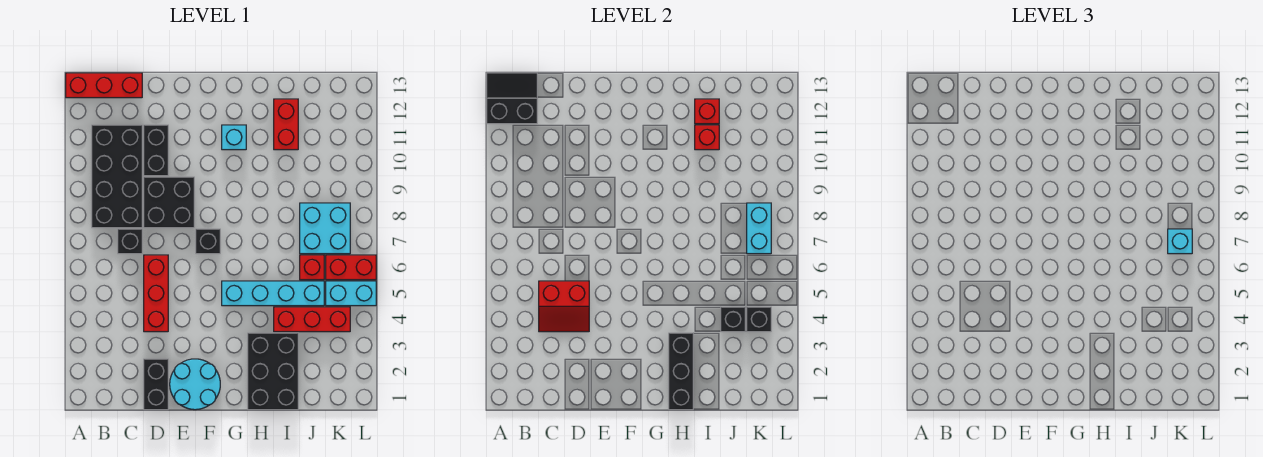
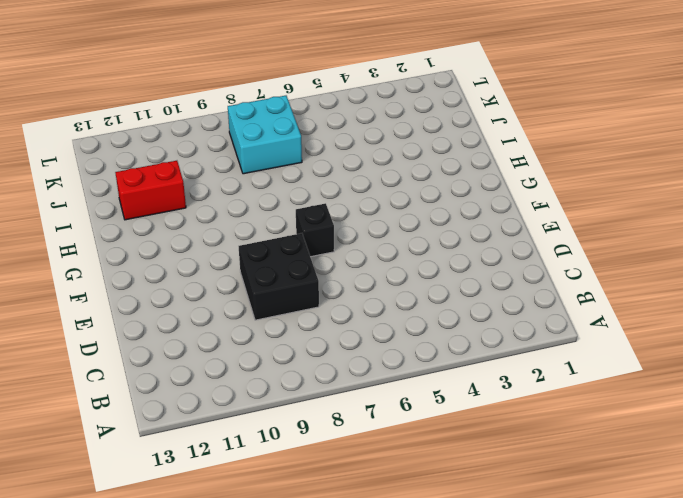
none -> red brick A13:C13 level 1
none -> black brick B8:C11 level 1
none -> black brick C7 level 1

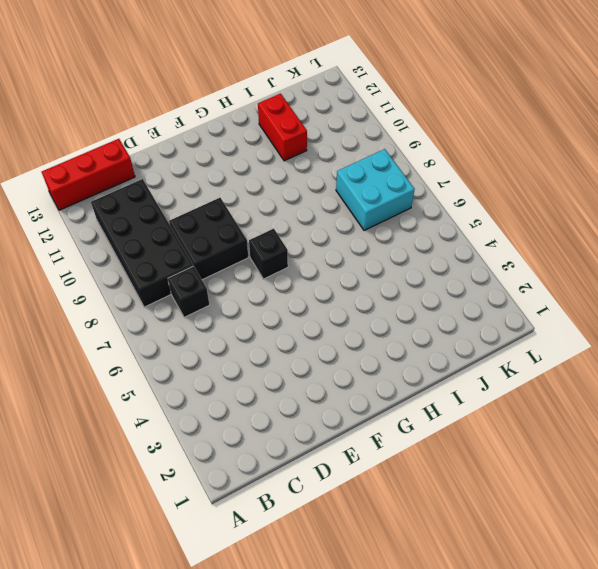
none -> black brick D1:D2 level 1
none -> red brick D4:D6 level 1
none -> black brick D10:D11 level 1

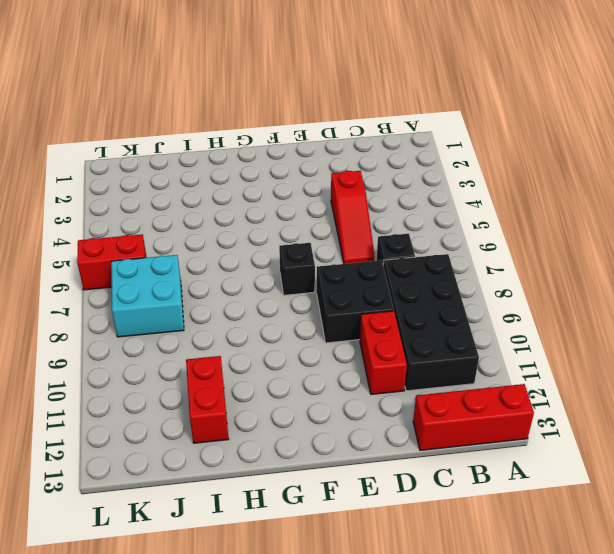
red slope D4:D6 level 1 top 4 -> red brick D4:D6 level 1
red brick D10:D11 level 1 -> black brick D10:D11 level 1
none -> black brick D1:D2 level 1
none -> cyan round brick E1:F2 level 1
none -> cyan brick G5:J5 level 1

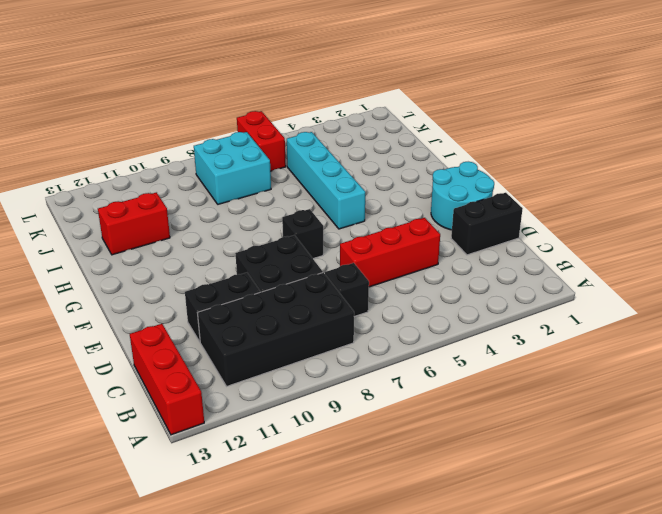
none -> cyan brick G11 level 1
none -> black brick H1:I3 level 1
none -> red brick I4:K4 level 1

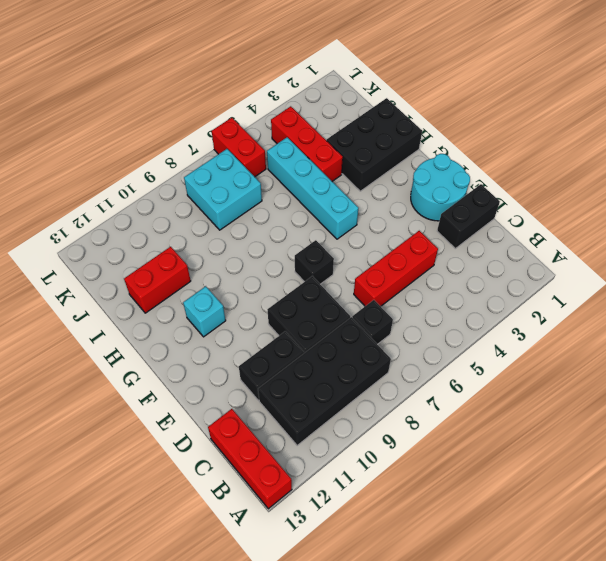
none -> red brick J6 level 1
none -> cyan brick K5:L5 level 1
none -> black slope A12:B13 level 2 top 12

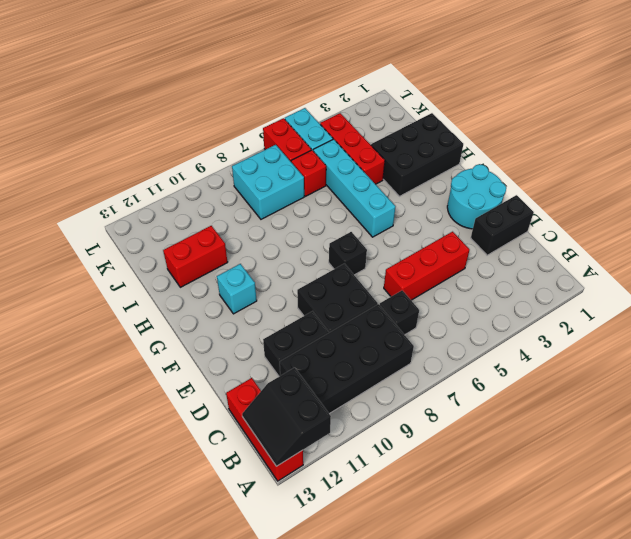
none -> red slope C4:D5 level 2 top 5
none -> black brick H1:H3 level 2
none -> red brick I11 level 2

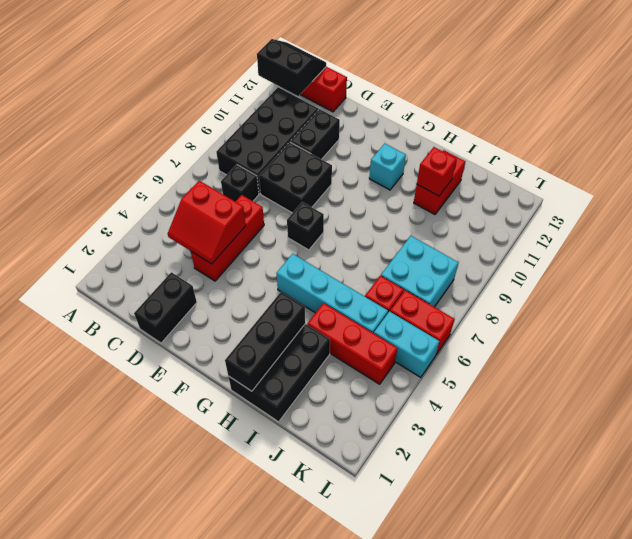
none -> cyan round brick E1:F2 level 1
none -> red brick I12 level 2
none -> black brick J4 level 2

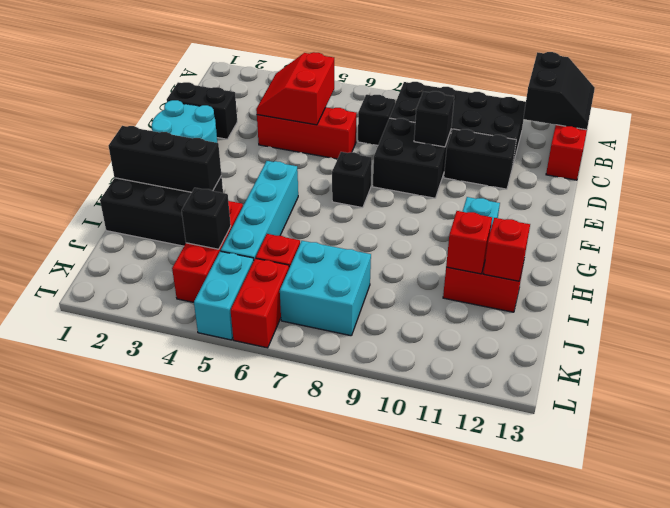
black brick D9 level 2 -> black brick K4 level 2
none -> cyan brick K7:K8 level 2
none -> cyan brick K7 level 3

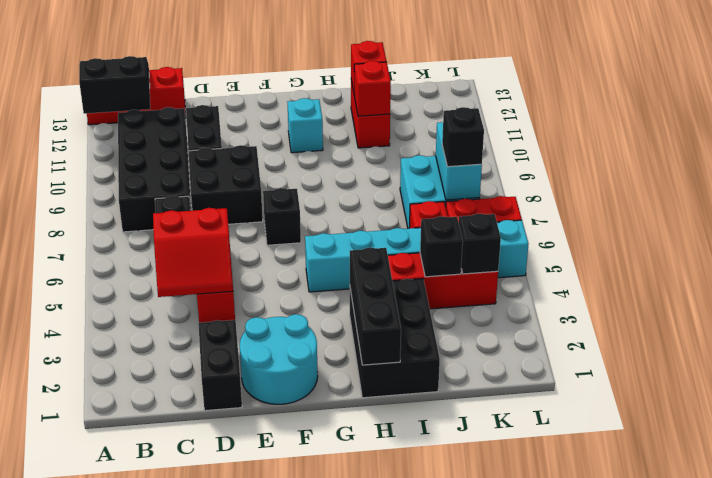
black brick K7 level 3 -> cyan brick K7 level 3

